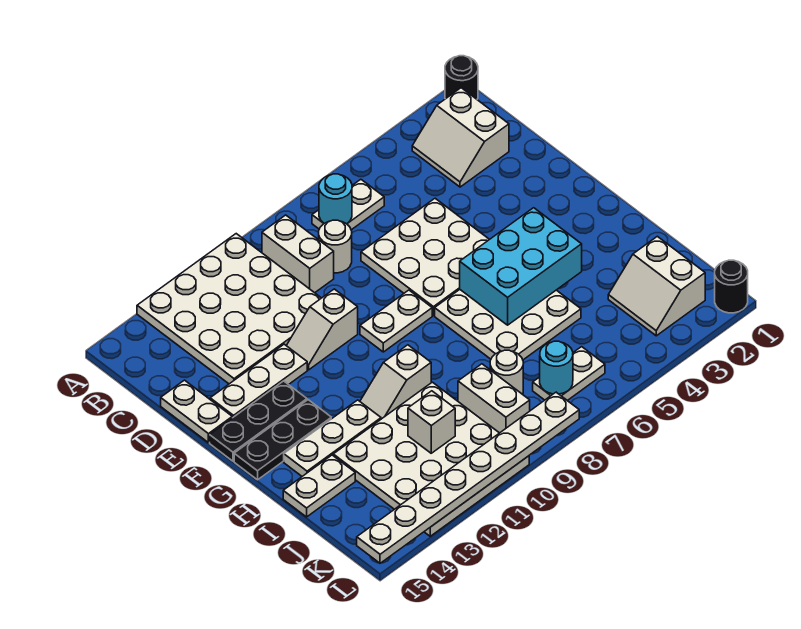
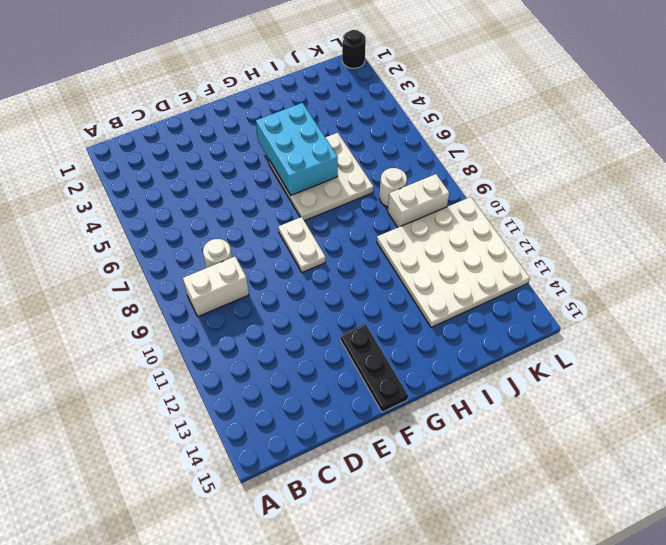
none -> black round brick A1 level 1
none -> white plate A10:D13 level 1
none -> white slope B2:C3 level 1 top 2

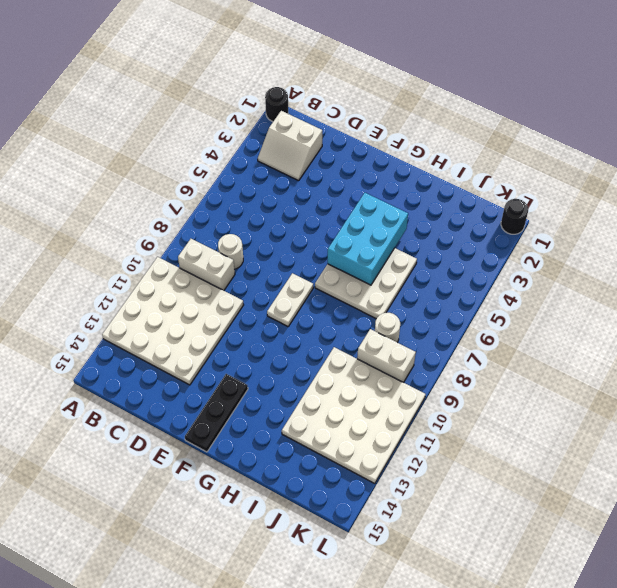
none -> white plate B6:B7 level 1
none -> white plate D5:F7 level 1
none -> white plate D15:E15 level 1

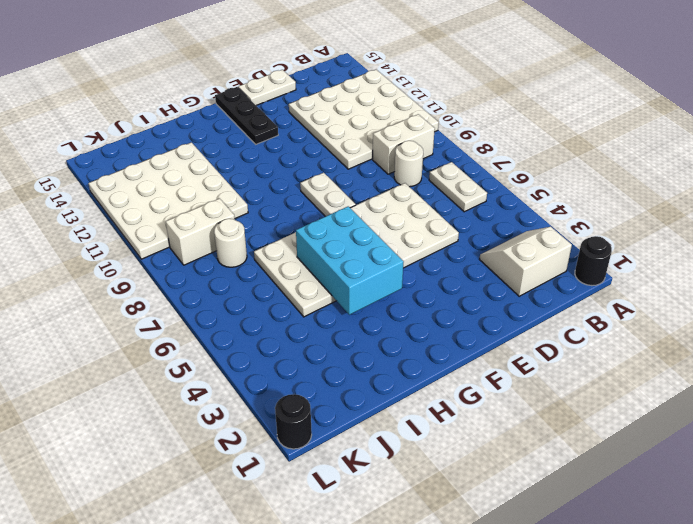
none -> white slope E10:E11 level 1 top 10
none -> white plate E12:E14 level 1
none -> black plate G13:G15 level 1

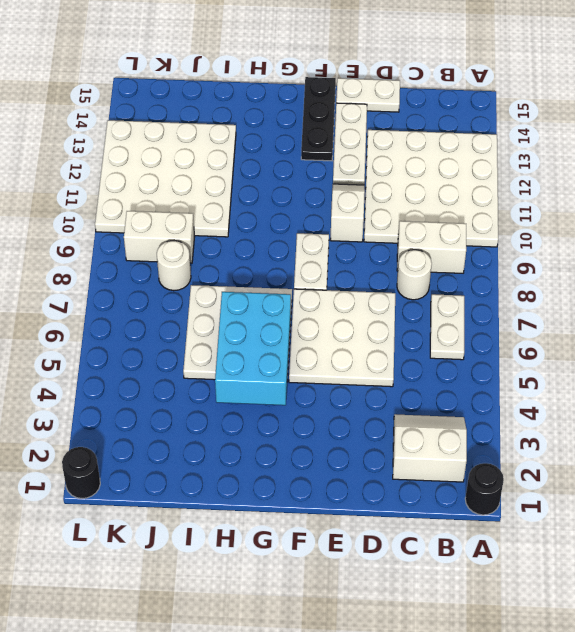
none -> black plate G13:G15 level 1
none -> white slope H10:H11 level 1 top 10
none -> white plate H12:H14 level 1

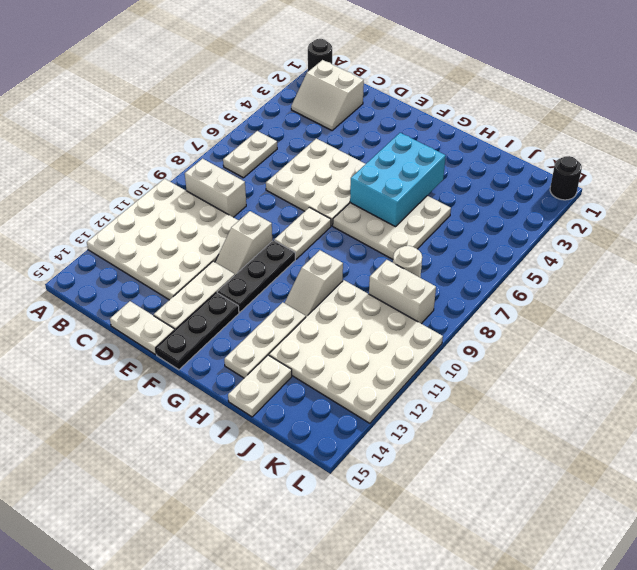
black plate F10:F12 level 1 -> black plate G13:G15 level 1
none -> white round brick C8 level 1
none -> white slope J2:K3 level 1 top 2
none -> white plate K6:K7 level 1

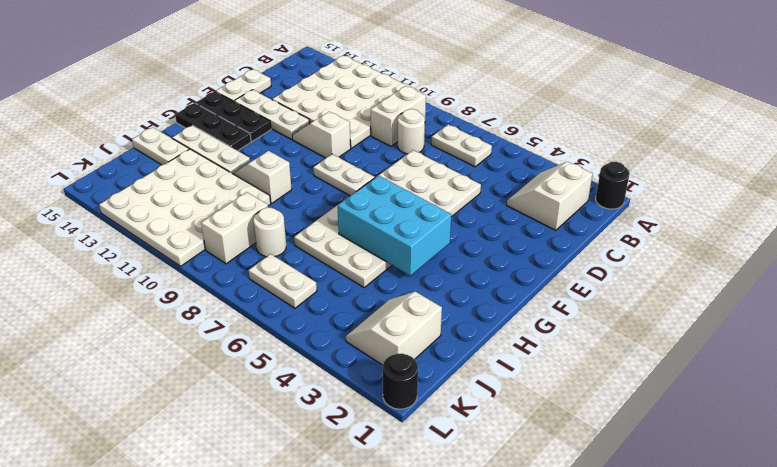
none -> cyan round brick B7 level 2
none -> white brick J11 level 2
none -> cyan round brick K7 level 2

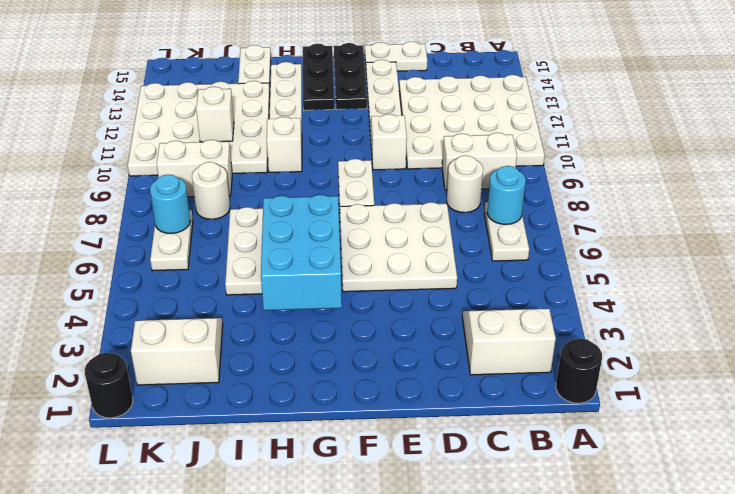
none -> white plate L8:L15 level 2

